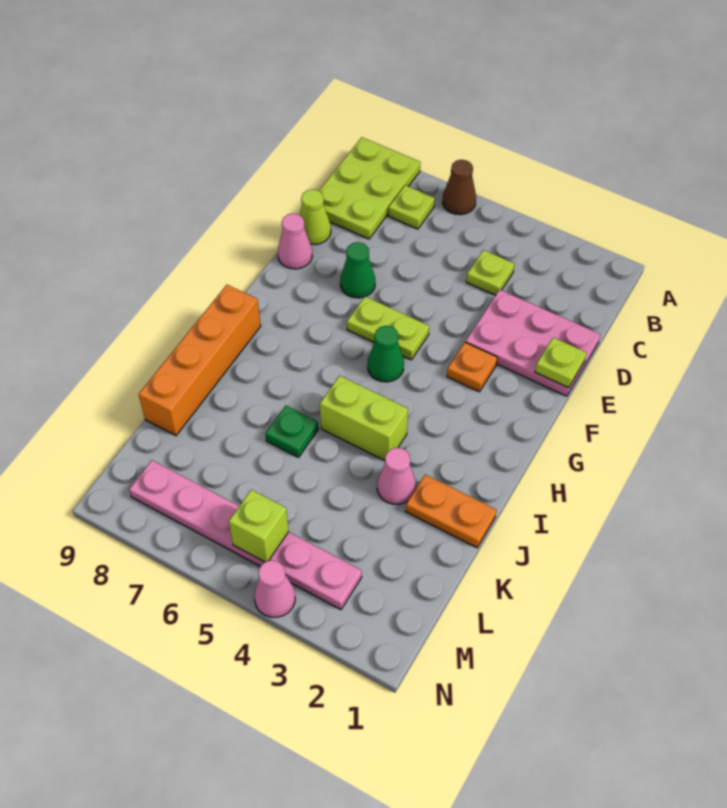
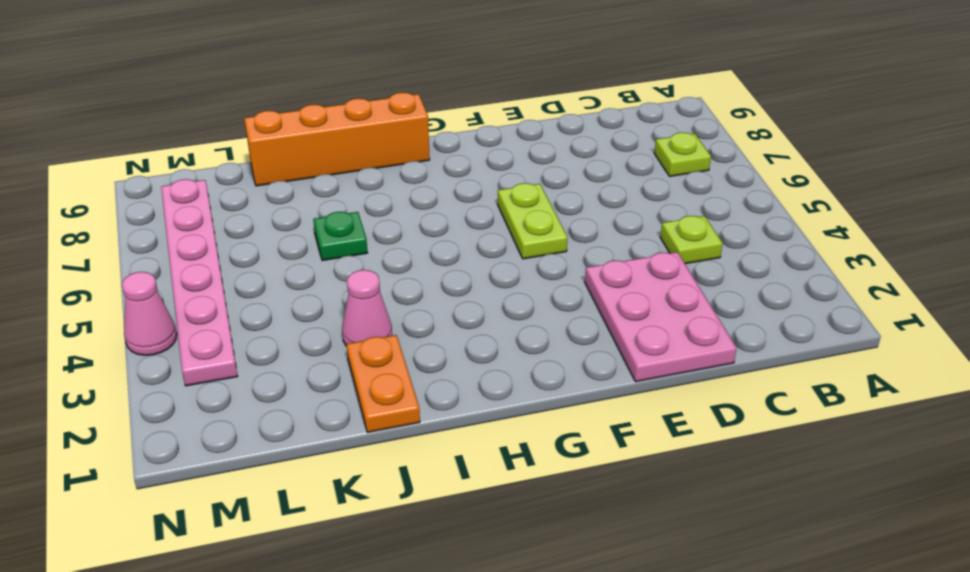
none -> brown cone A6 level 1
none -> lime plate A8:C9 level 1
none -> lime cone D9 level 1

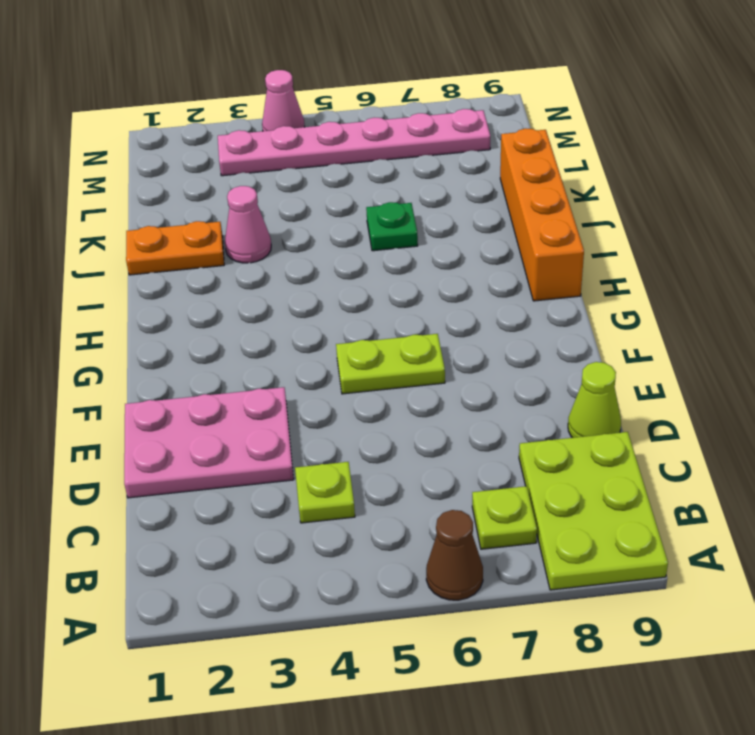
none -> green cone E7 level 1
none -> pink cone E9 level 1
none -> orange plate F3 level 1

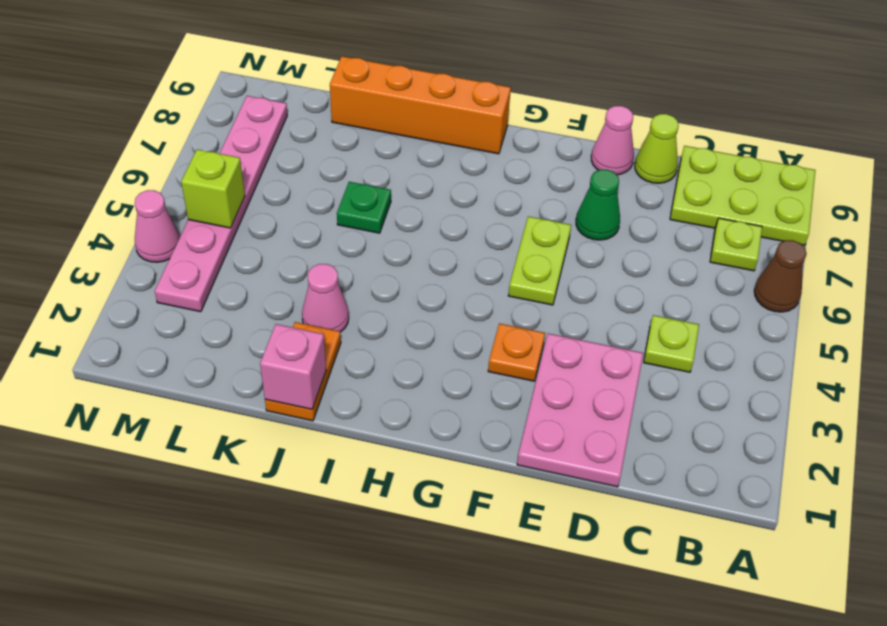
pink brick J1 level 2 -> none
none -> green cone G5 level 1
none -> lime brick I4:I5 level 1
none -> lime plate E1 level 2

